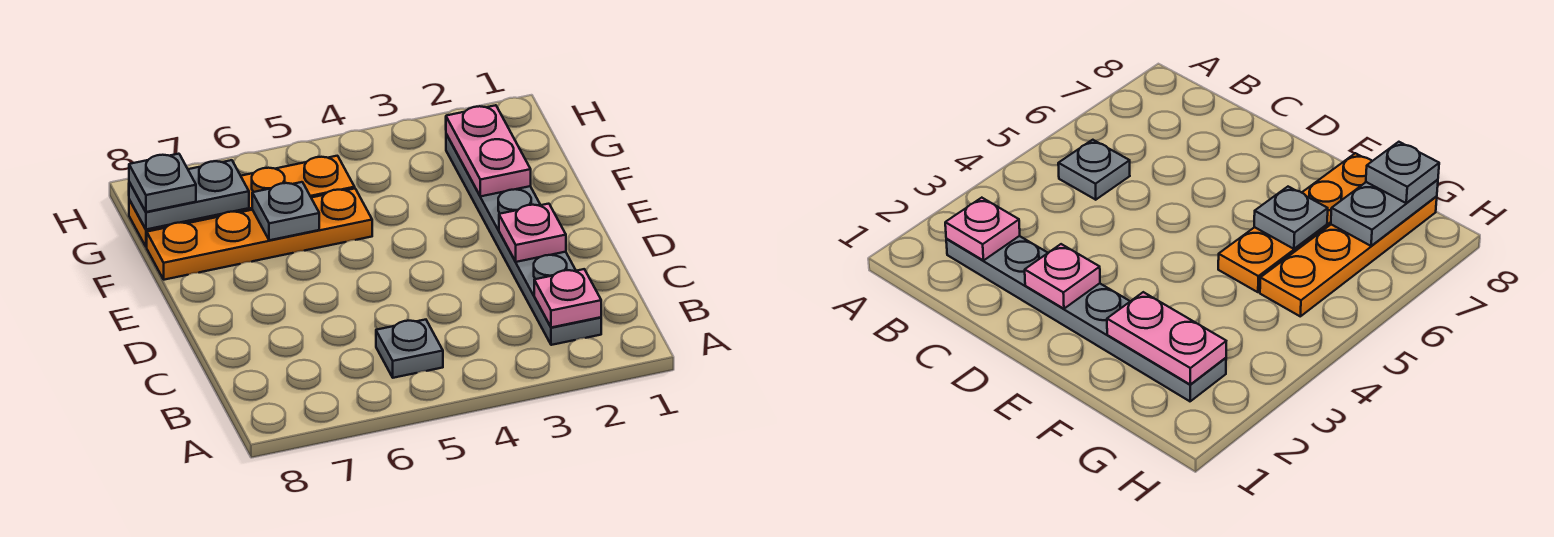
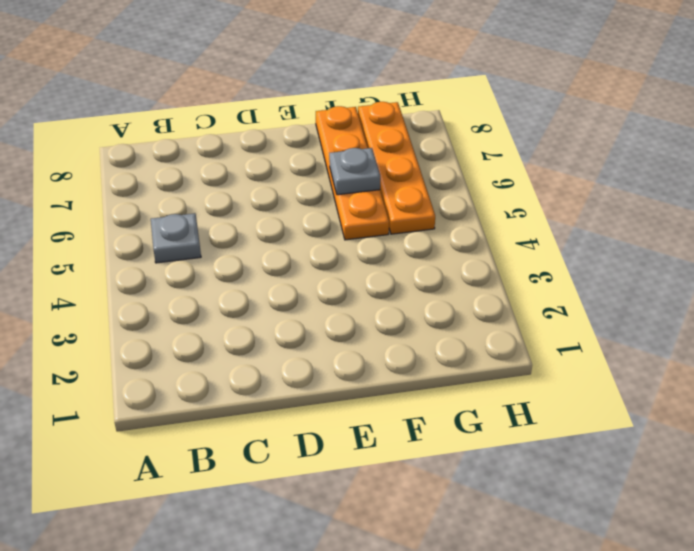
none -> grey plate B2:G2 level 1
none -> pink plate B2 level 2

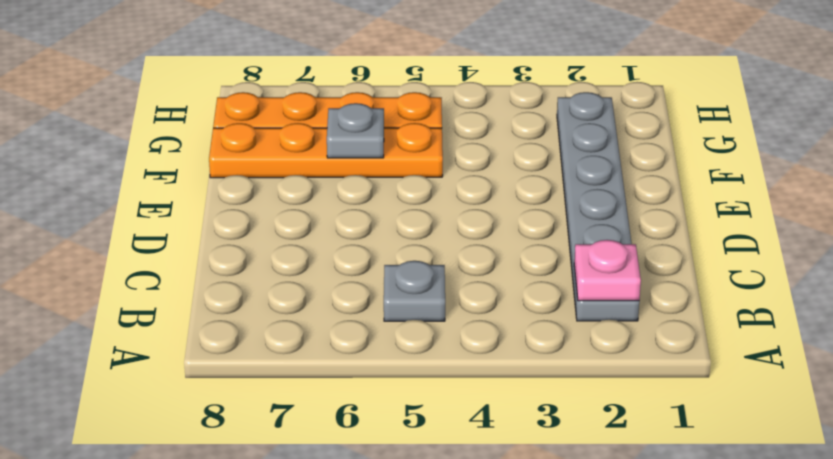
none -> pink plate D2 level 2
none -> pink plate F2:G2 level 2

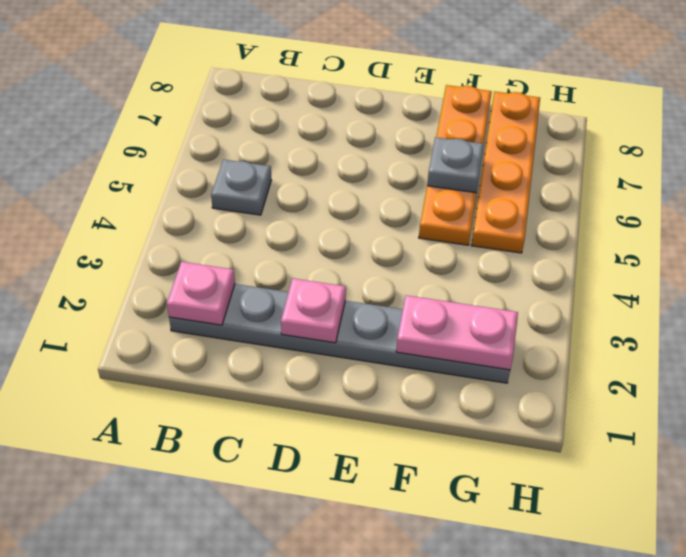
none -> grey plate G7:G8 level 2
none -> grey plate G8 level 3

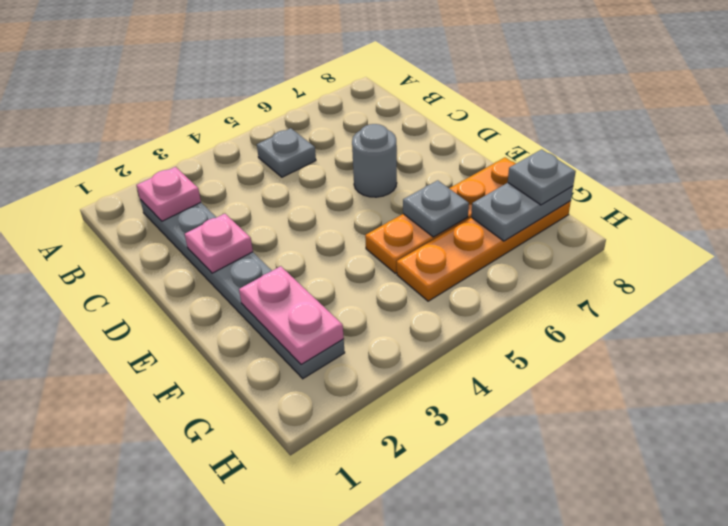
grey round brick D6 level 1 -> none

